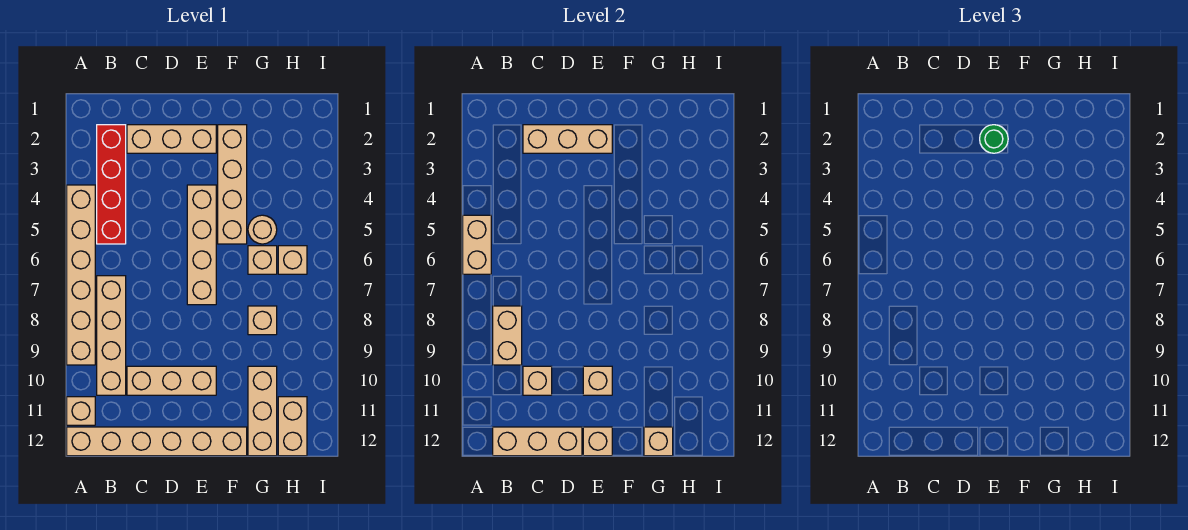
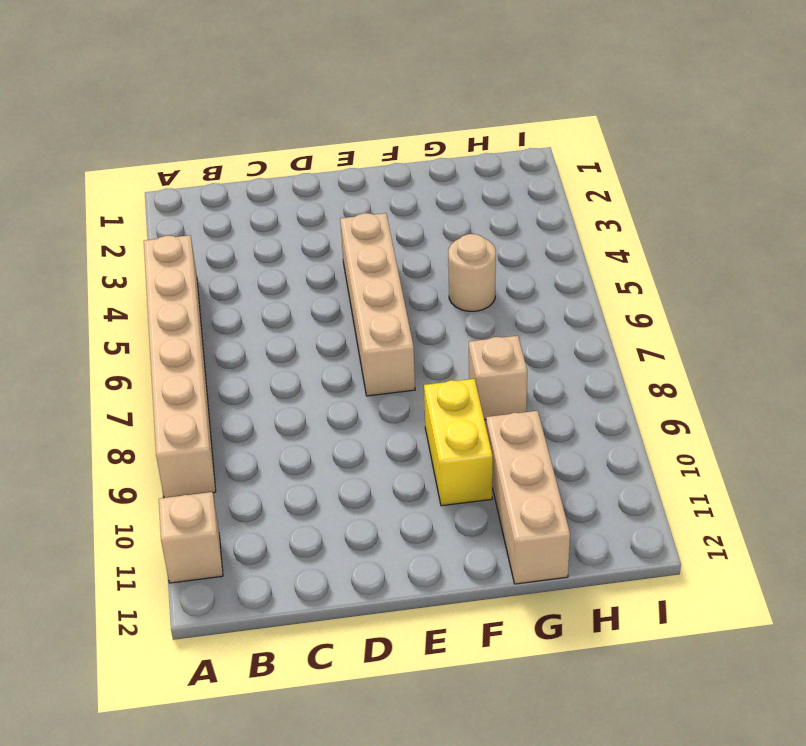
yellow brick F9:F10 level 1 -> none
none -> tan brick A12:F12 level 1
none -> red brick B2:B5 level 1
none -> tan brick B7:B10 level 1

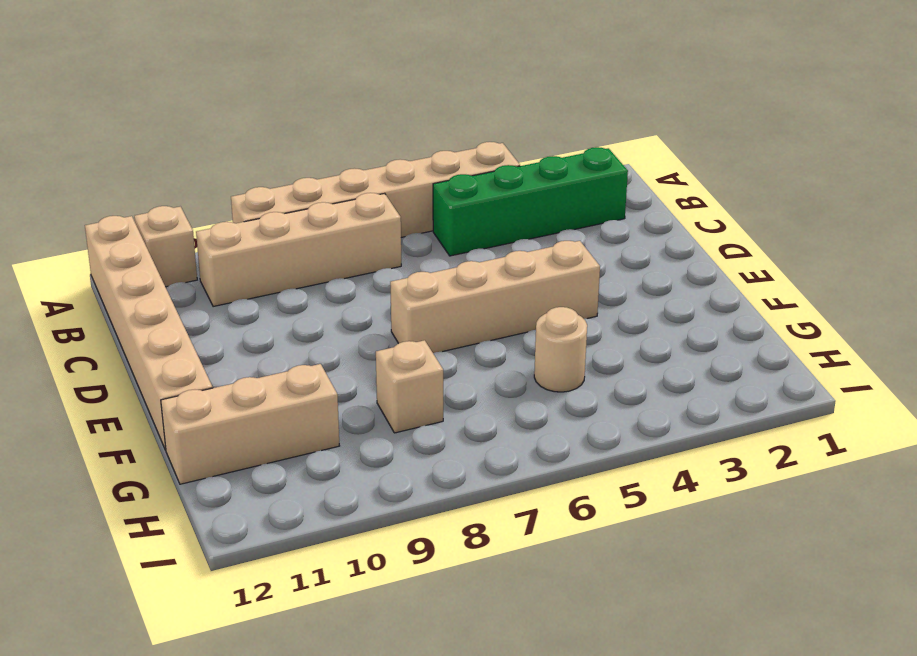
green brick B2:B5 level 1 -> red brick B2:B5 level 1
none -> tan brick C2:E2 level 1
none -> tan brick C10:E10 level 1
none -> tan brick F2:F5 level 1

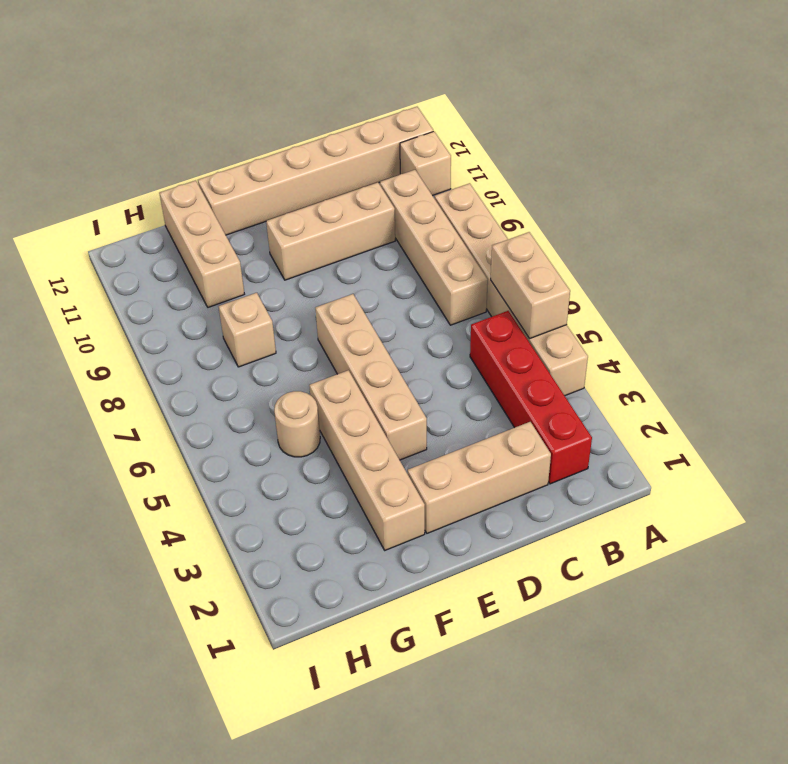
none -> tan brick G6 level 1
none -> tan brick H6 level 1
none -> tan brick H11:H12 level 1

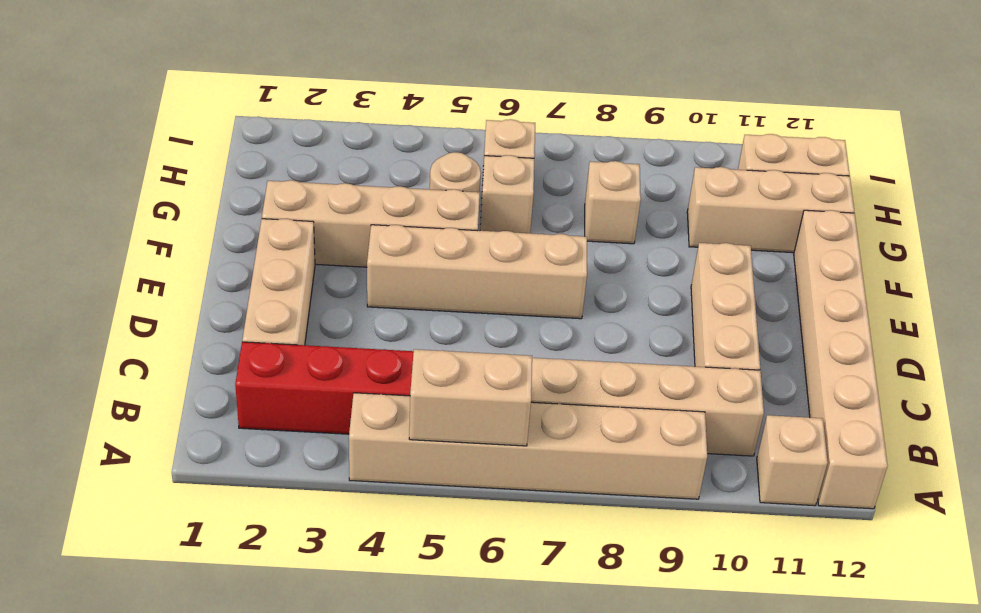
none -> tan brick B8:B9 level 2
none -> tan brick B12:D12 level 2
none -> tan brick C2:E2 level 2

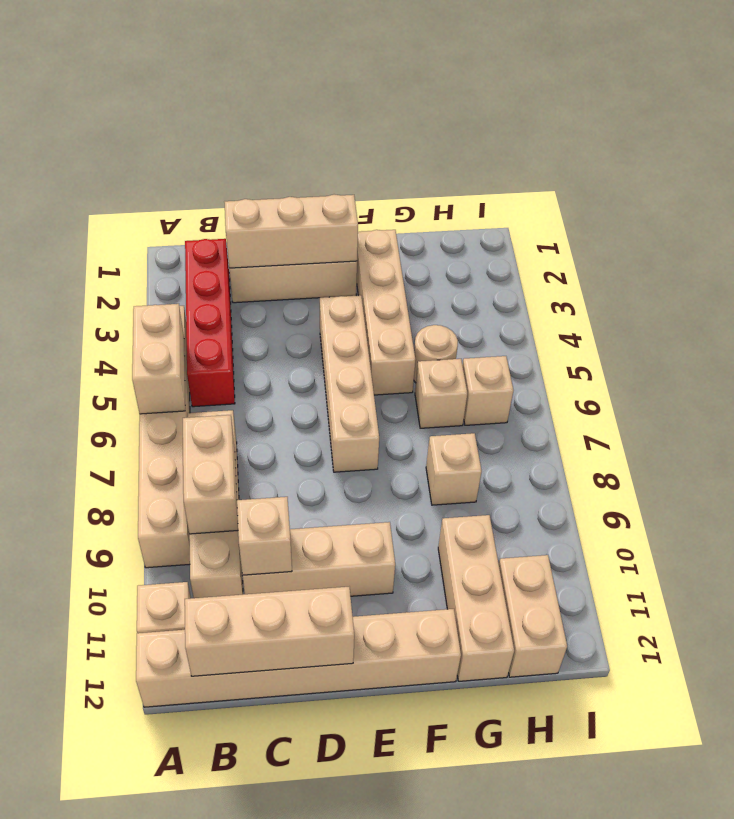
none -> tan brick E10 level 2
none -> tan brick E12 level 2
none -> tan brick G12 level 2

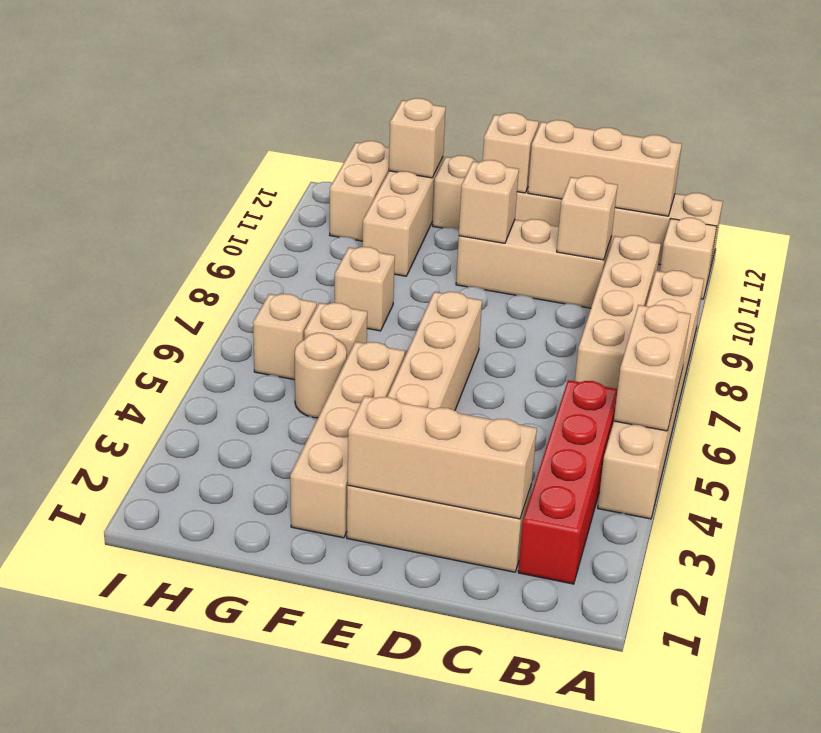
none -> tan brick B8:B9 level 2
none -> green round brick E2 level 3

